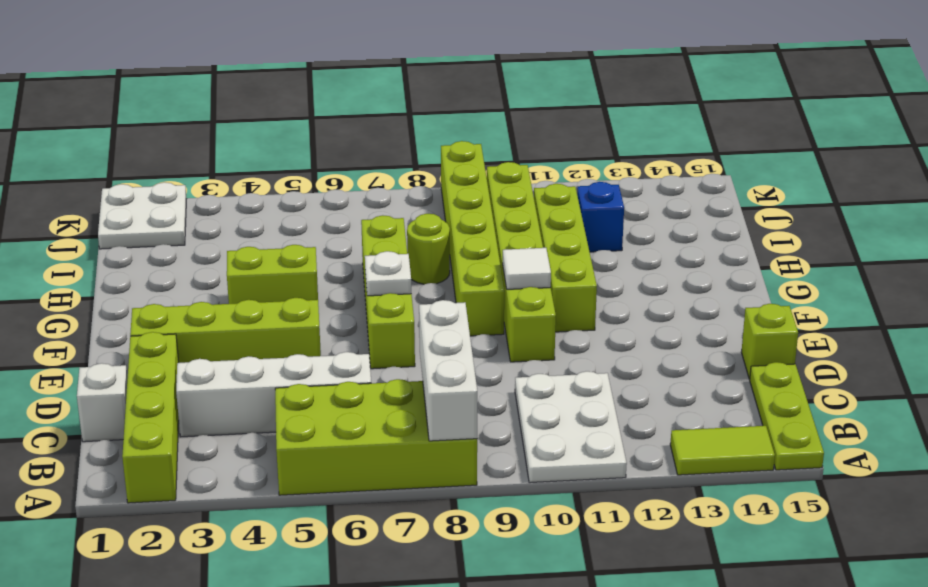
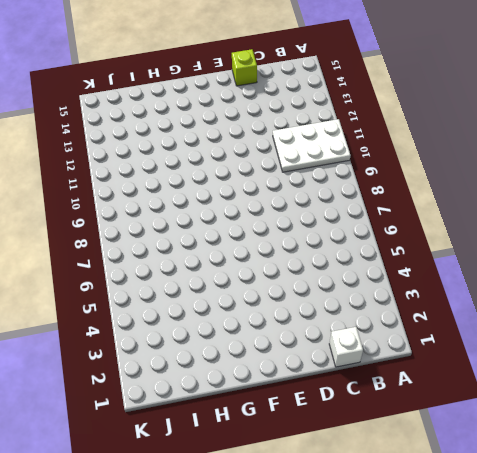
none -> lime brick A2:D2 level 1
none -> lime brick A5:B8 level 1
none -> lime tile A13:A14 level 1

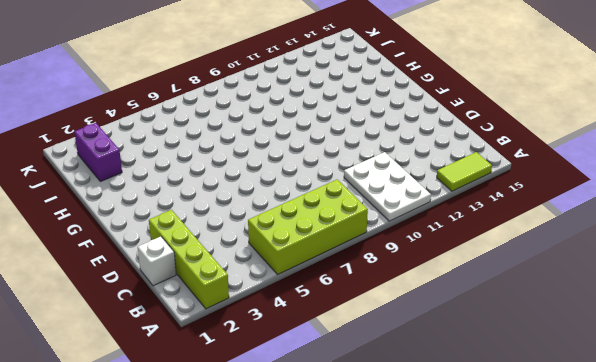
purple brick I2:J2 level 1 -> white plate J1:K2 level 1
none -> lime plate A15:C15 level 1
none -> white brick C3:C6 level 1
none -> lime brick D15 level 1

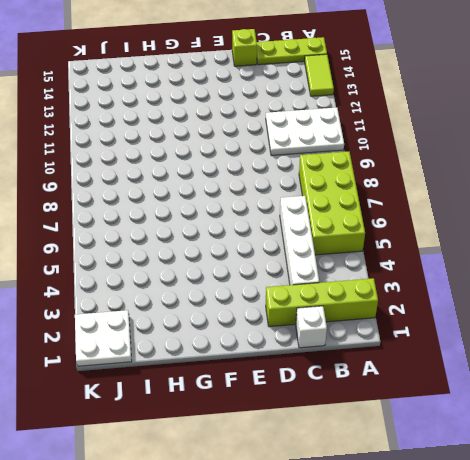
none -> lime brick E2:E5 level 1
none -> lime brick E7:H7 level 1
none -> lime brick E10:J10 level 1

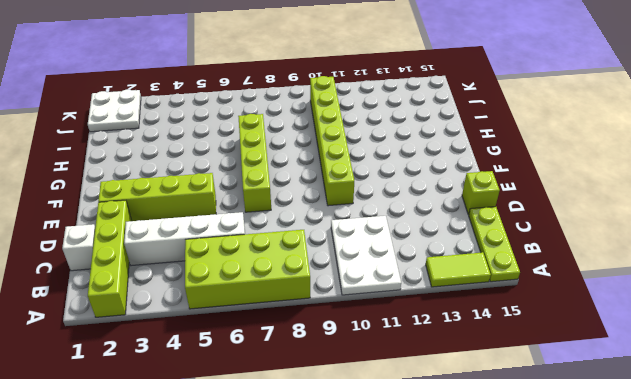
none -> lime brick F9:K9 level 1
none -> lime brick F11:I11 level 1
none -> lime brick G4:G5 level 1

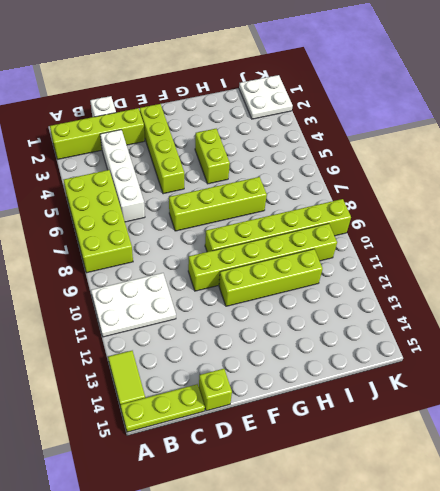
none -> lime round brick H8 level 1
none -> blue brick I12 level 1
none -> white brick A8:C8 level 2

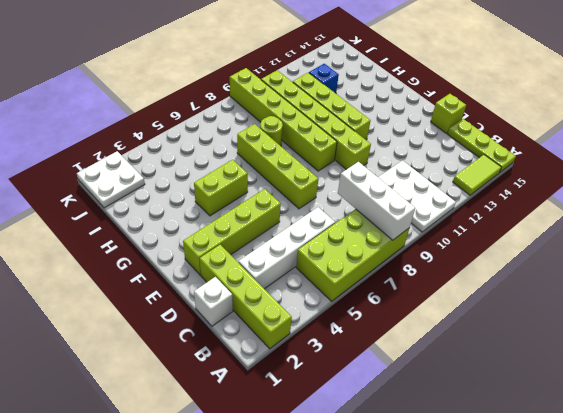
none -> white plate F7 level 2
none -> white tile F10 level 2

